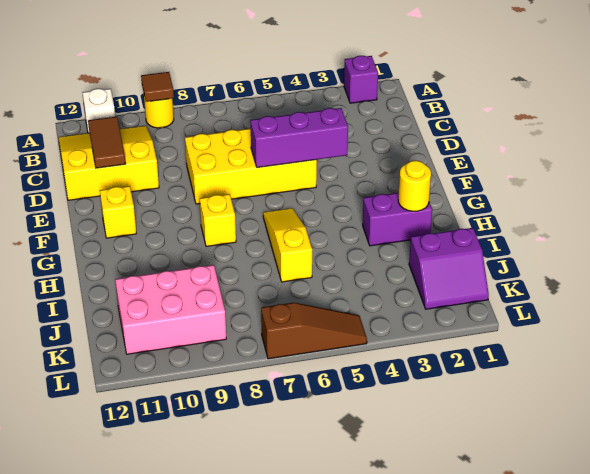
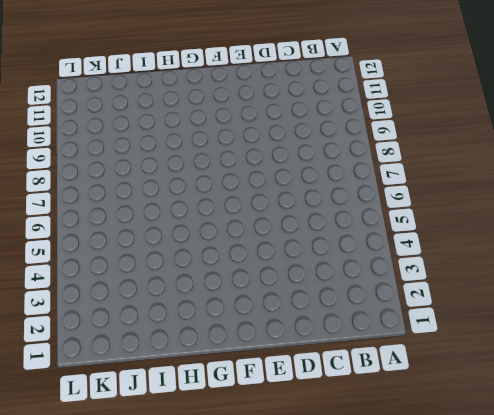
none -> purple brick A2 level 1
none -> yellow round brick A9 level 1
none -> white brick A11 level 1

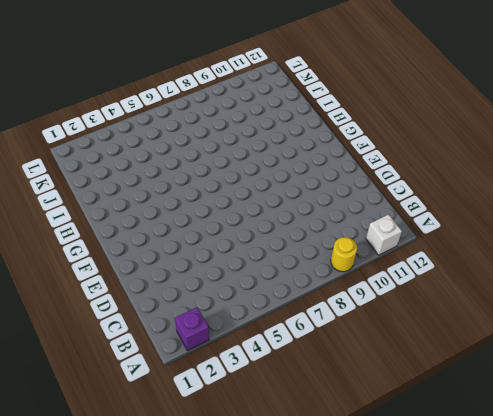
none -> yellow slope B10:D12 level 1 top D
none -> yellow brick D5:E8 level 1
none -> yellow brick F11 level 1

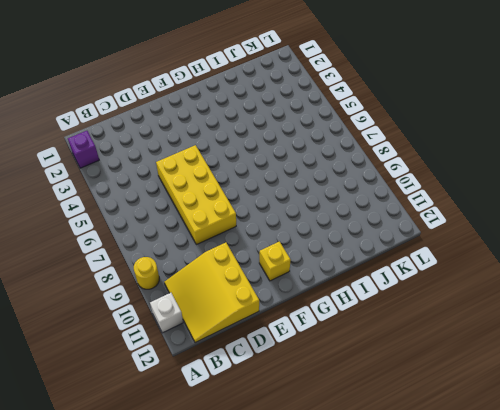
none -> yellow slope G6:I6 level 1 top I
none -> yellow brick G8 level 1
none -> purple brick H2:H3 level 1

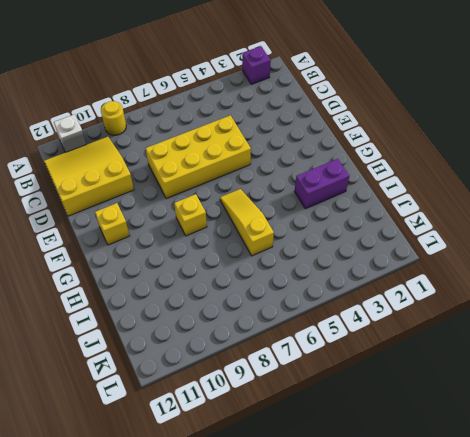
none -> purple slope J1:K2 level 1 top J
none -> pink brick J9:K11 level 1
none -> brown slope L5:L7 level 1 top 7

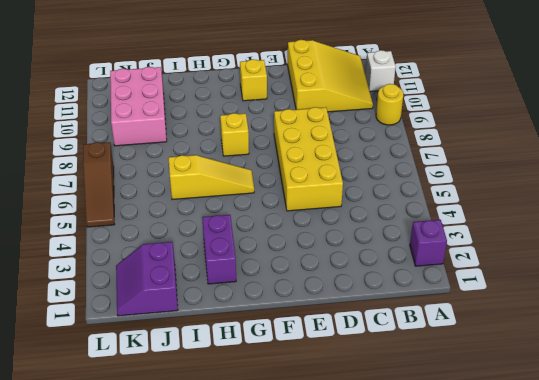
none -> brown tile A9 level 2
none -> brown tile C11:D11 level 2
none -> purple brick E4:E6 level 2

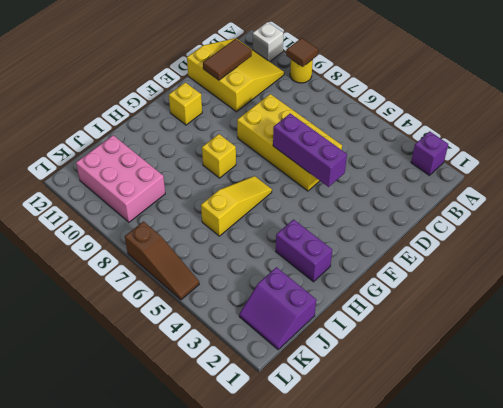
none -> yellow round brick H2 level 2

